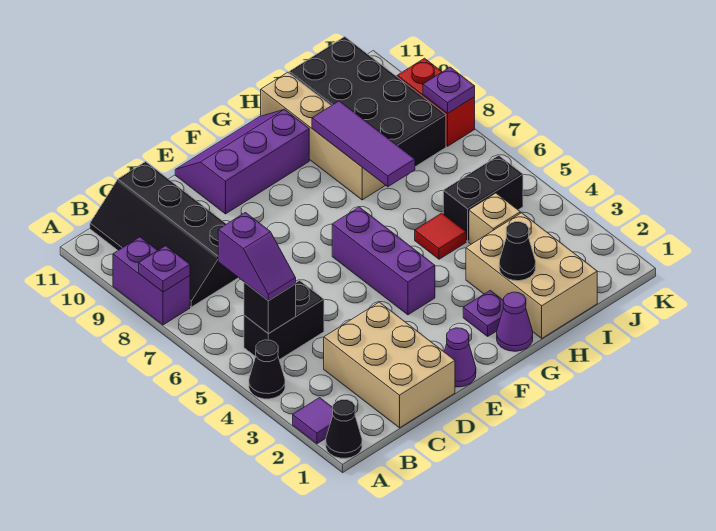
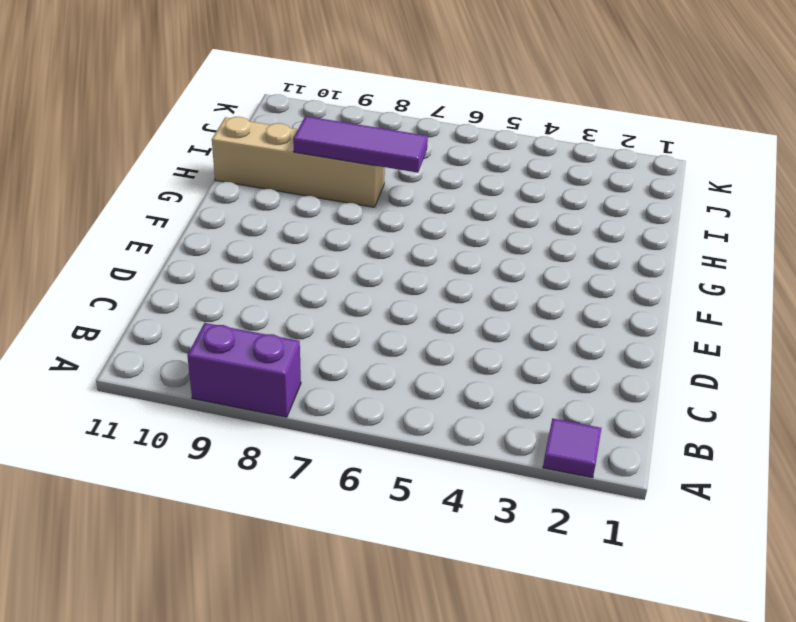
none -> black cone A1 level 1
none -> black cone A4 level 1
none -> black brick B5:C5 level 1

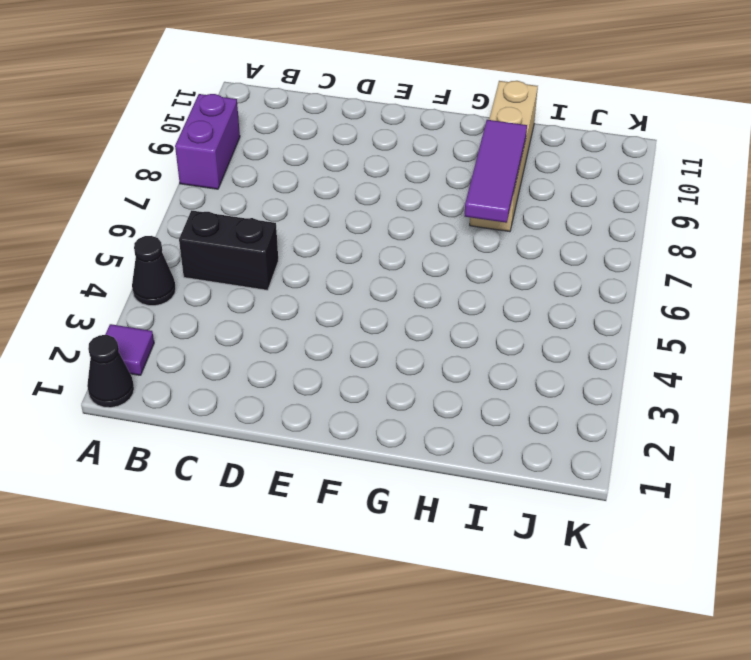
none -> black slope B8:C11 level 1 top C
none -> tan brick C1:D3 level 1
none -> purple cone E1 level 1

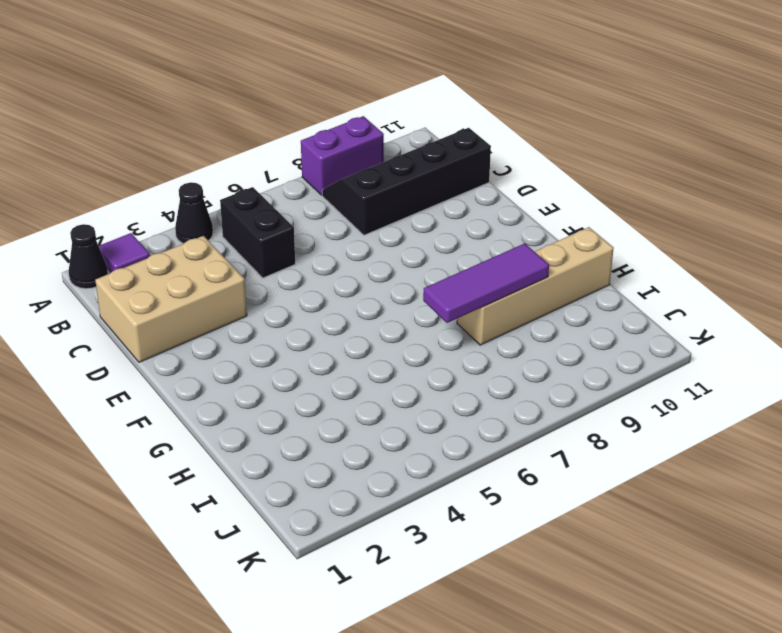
none -> purple cone E1 level 1
none -> purple slope E10:G11 level 1 top 10
none -> purple brick F4:F6 level 1

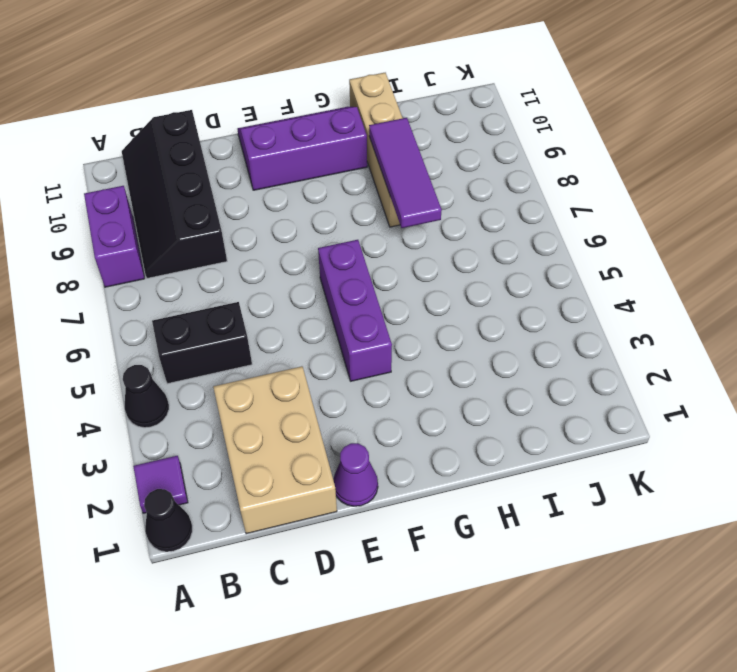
none -> purple cone G1 level 1
none -> purple plate G2 level 1
none -> tan brick H1:I3 level 1

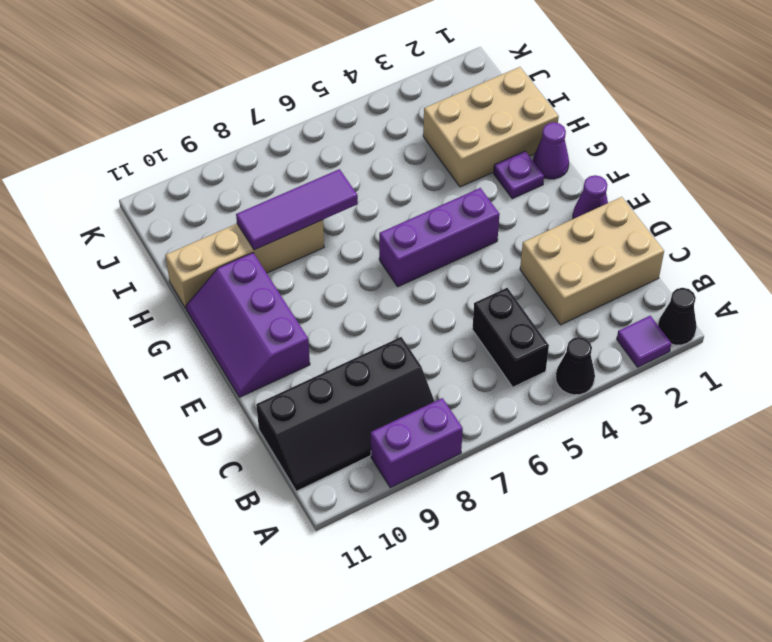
none -> red tile H5 level 1
none -> tan brick I4 level 1
none -> black brick I5:J5 level 1

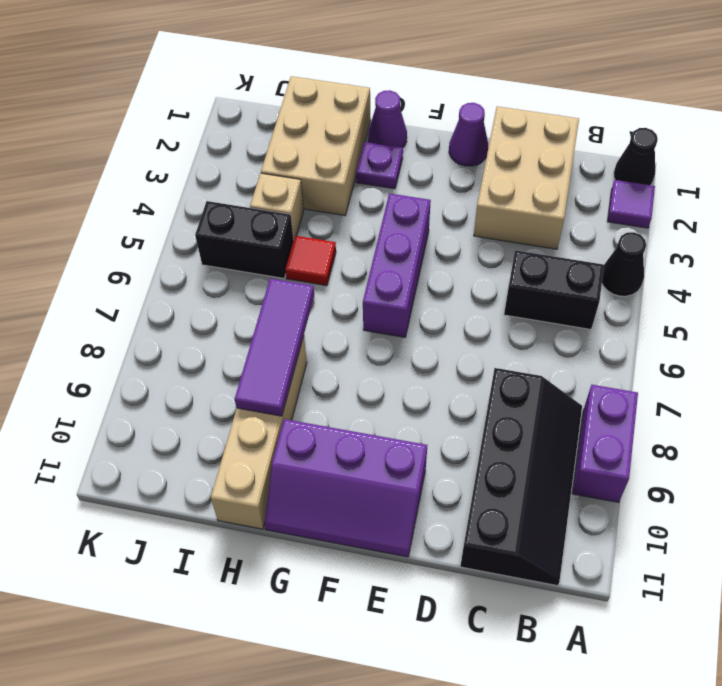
none -> black brick I8:J11 level 1
none -> red brick K8:K9 level 1
none -> purple plate A8 level 2

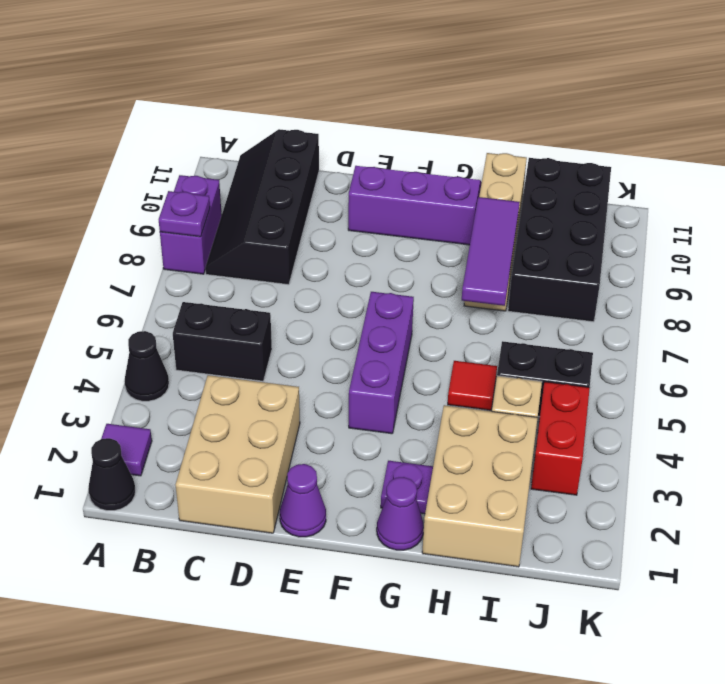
red brick J3:J4 level 1 -> red brick K8:K9 level 1
none -> black brick B5 level 2
none -> black cone H2 level 2
none -> purple plate K8 level 2

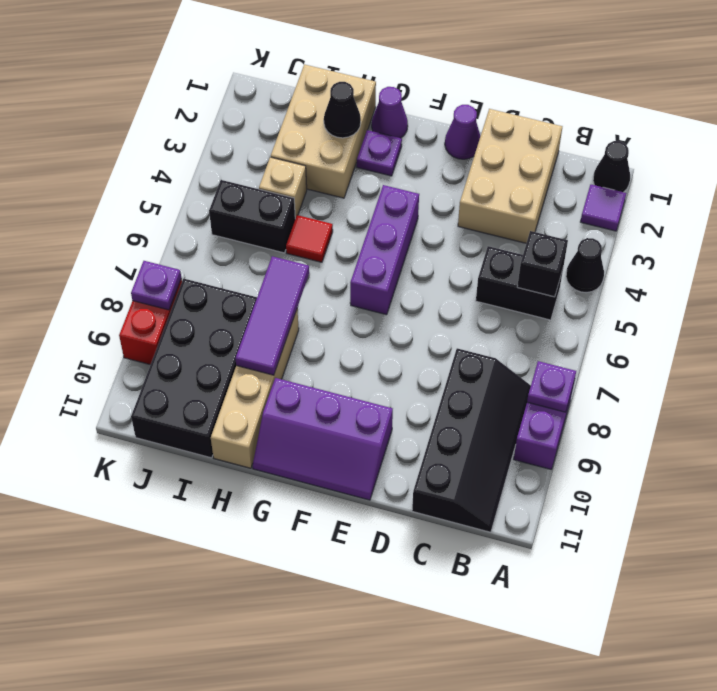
none -> purple slope B5:B6 level 3 top 6

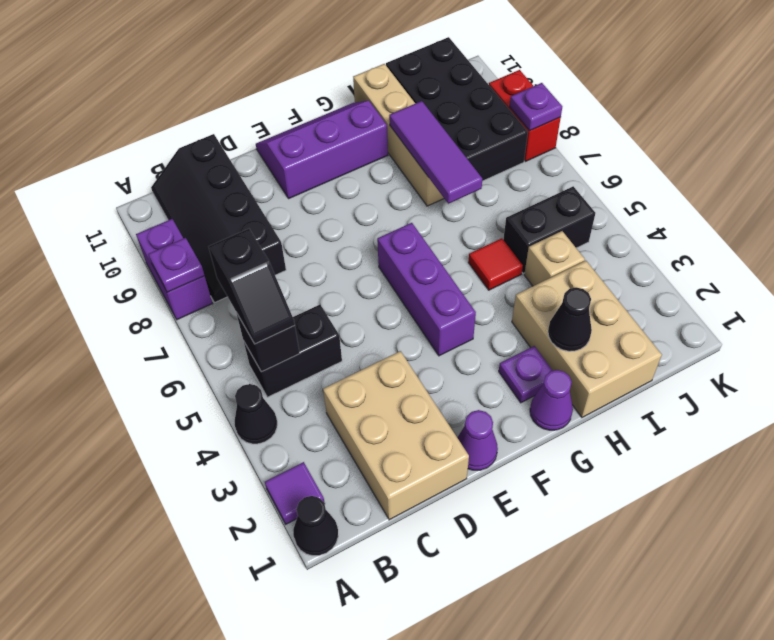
black slope B5:B6 level 3 top 6 -> purple slope B5:B6 level 3 top 6

